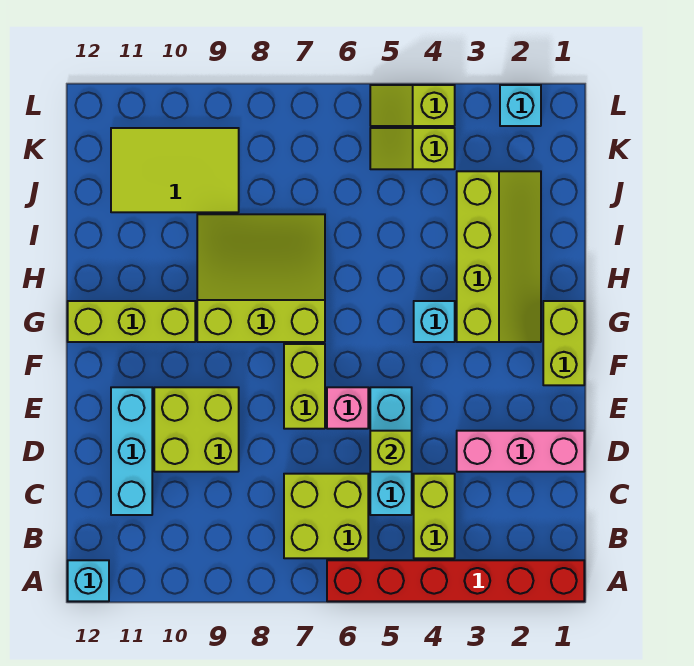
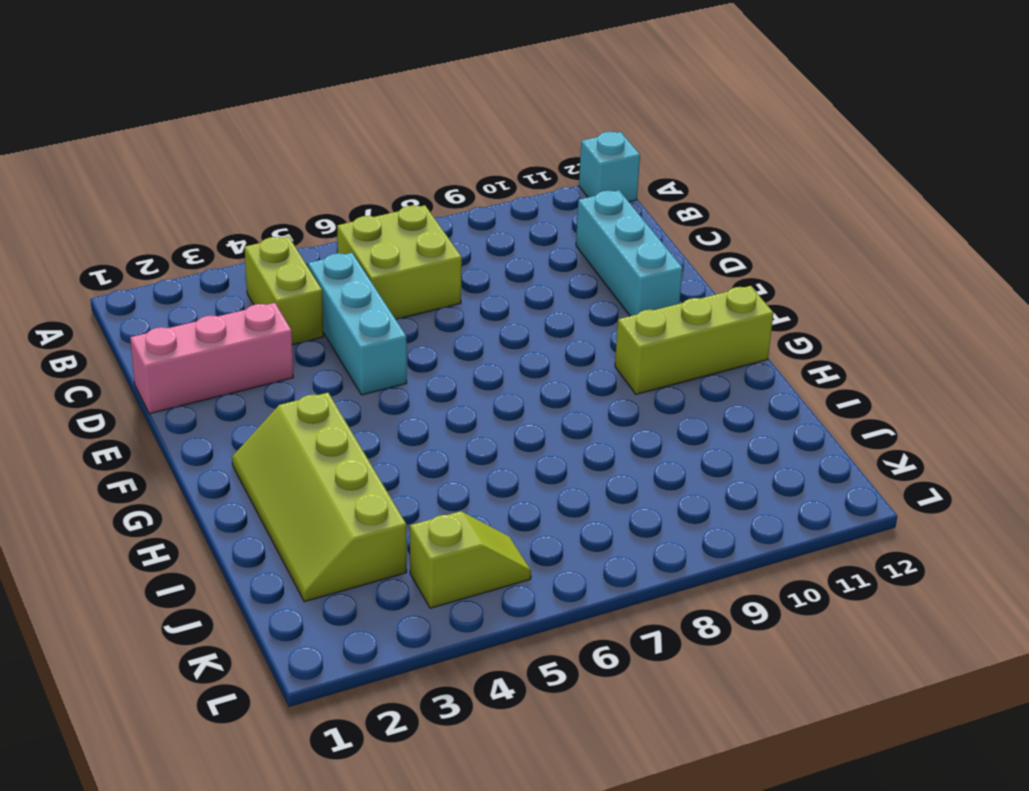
none -> red brick A1:A6 level 1
none -> lime brick D9:E10 level 1
none -> pink brick E6 level 1

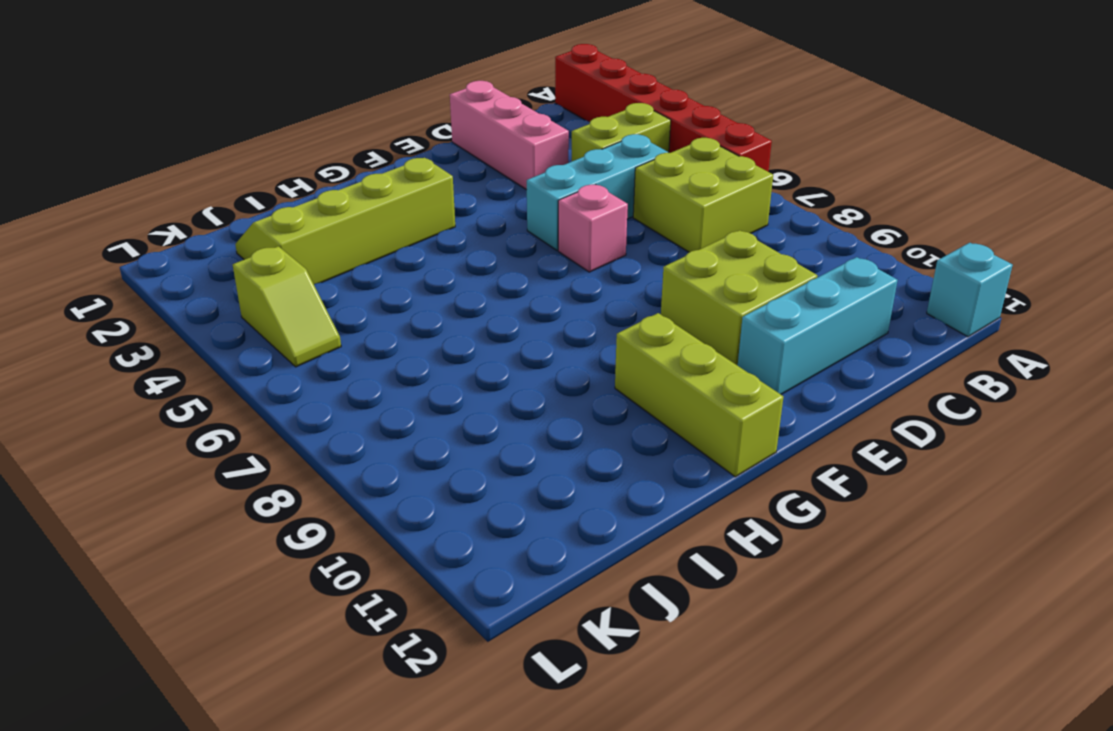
none -> lime brick E7:F7 level 1
none -> lime brick F1:G1 level 1
none -> cyan brick G4 level 1

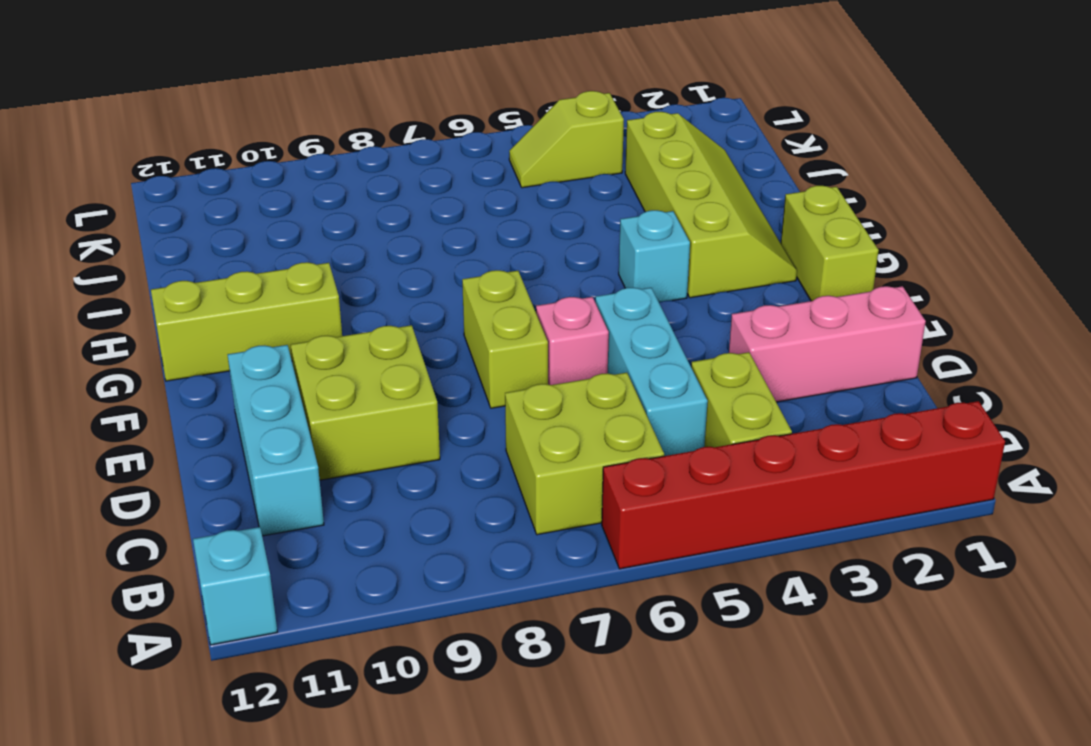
none -> lime slope G7:I9 level 1 top G
none -> lime tile J9:K11 level 1
none -> cyan brick L2 level 1

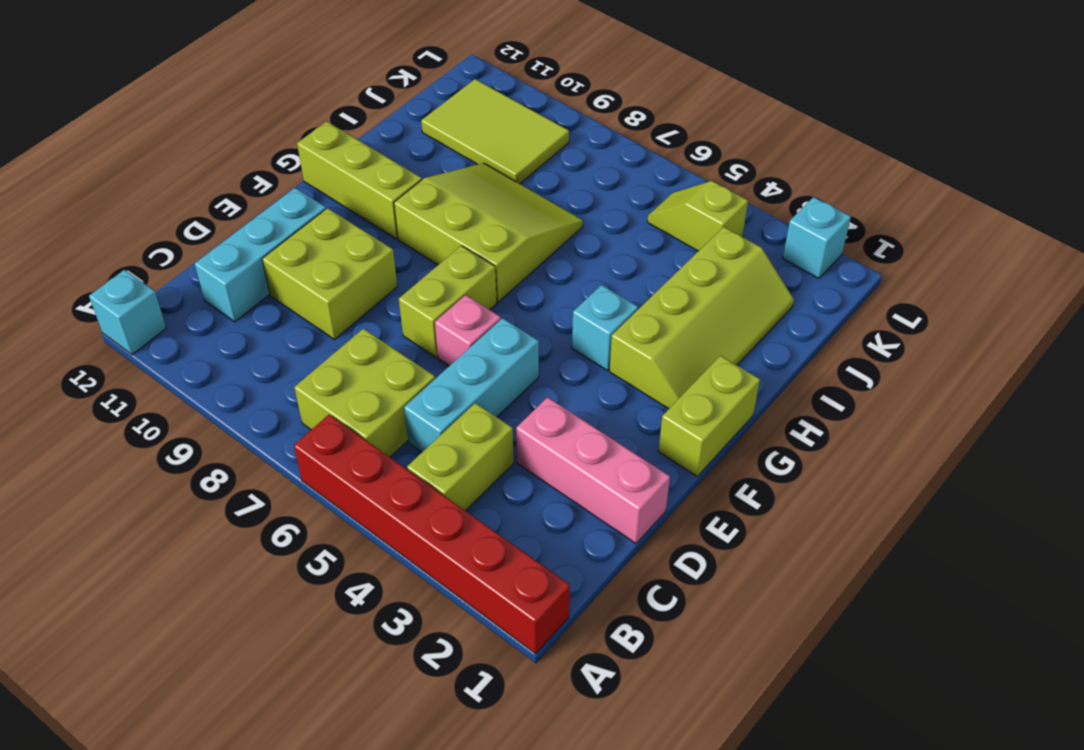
none -> lime slope L4:L5 level 1 top 4
none -> lime brick D5 level 2

